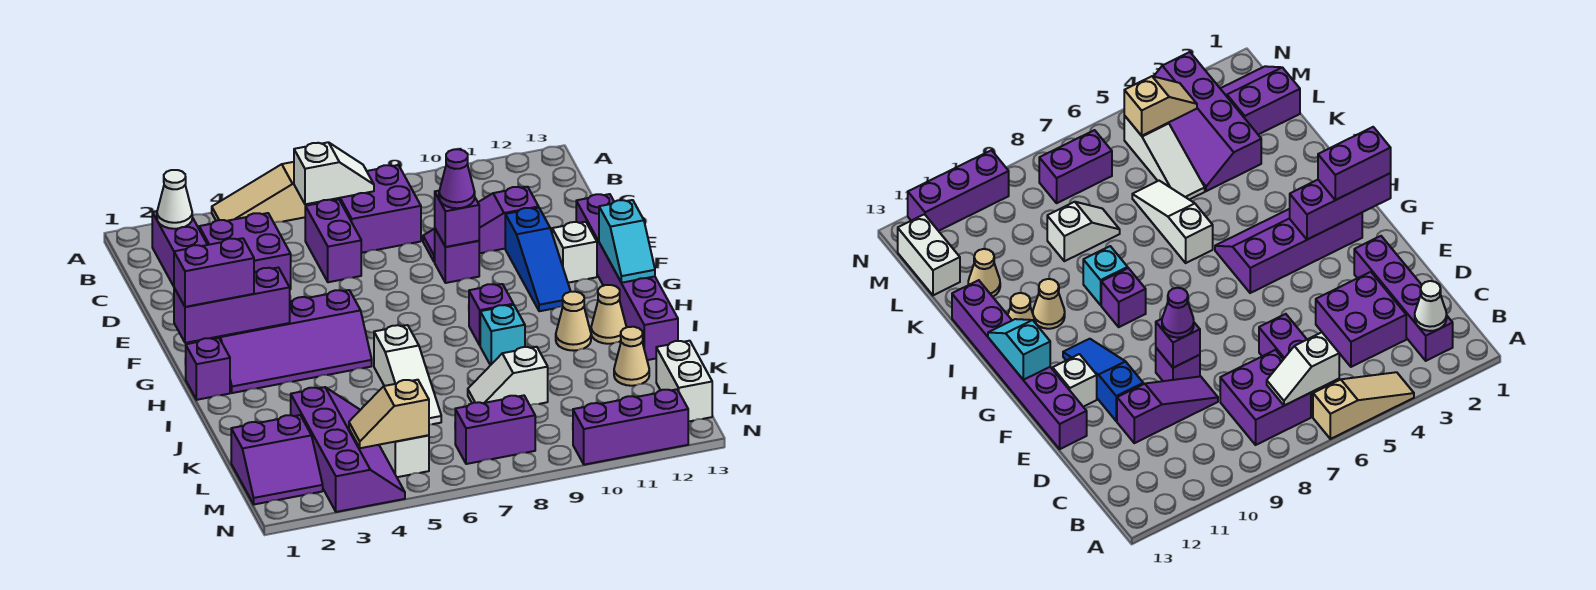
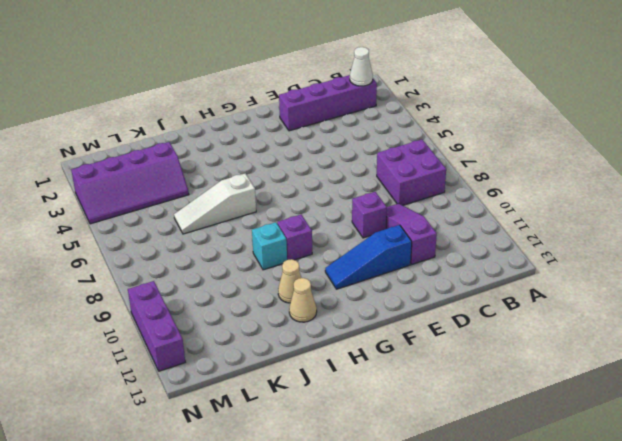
none -> tan slope A4:A6 level 1 top 6
none -> purple brick C3:D4 level 1
none -> purple brick C6:D6 level 1
none -> purple brick E13:J13 level 1

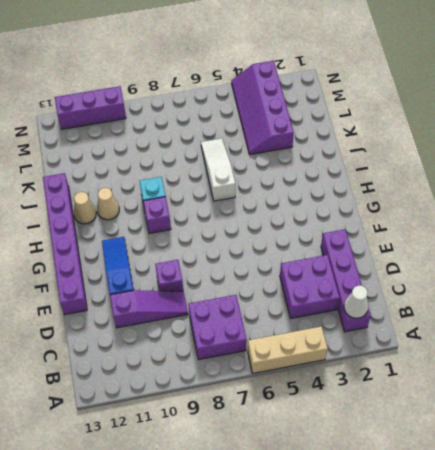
tan brick A4:A6 level 1 -> tan slope A4:A6 level 1 top 6
none -> purple brick C6:D6 level 1
none -> white brick F12 level 1
none -> purple slope G2:H5 level 1 top G
none -> purple brick H1 level 1

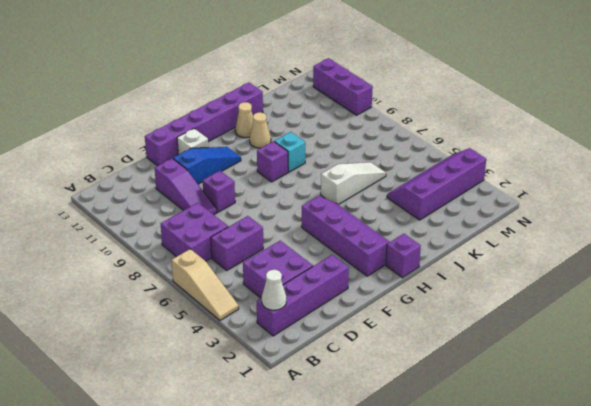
none -> white slope K5:M5 level 1 top M
none -> white slope K8:K9 level 1 top 9
none -> tan cone K12 level 1
none -> purple slope L1:M2 level 1 top L

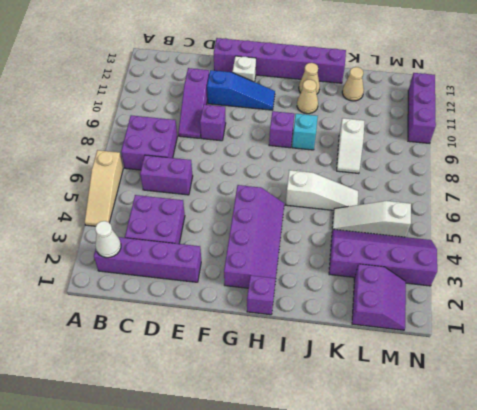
none -> white brick L13:M13 level 1
none -> purple brick M7:M8 level 1
none -> white slope B6:B7 level 2 top 6
none -> purple brick E9 level 2

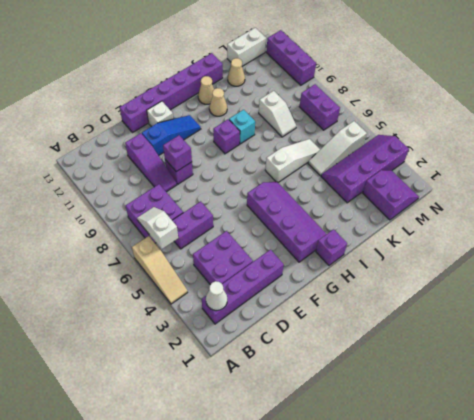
none -> purple brick G1:G3 level 2
none -> cyan slope G13:H13 level 2 top G
none -> tan slope M4:M5 level 2 top 5
none -> purple cone E9 level 3

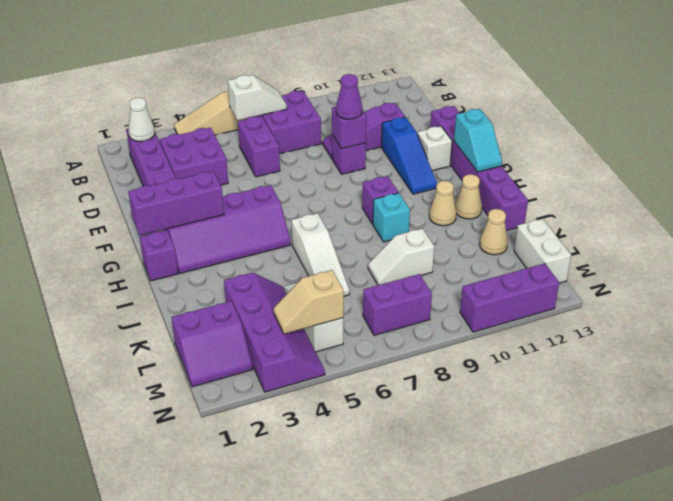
none -> purple brick G1:G2 level 3

